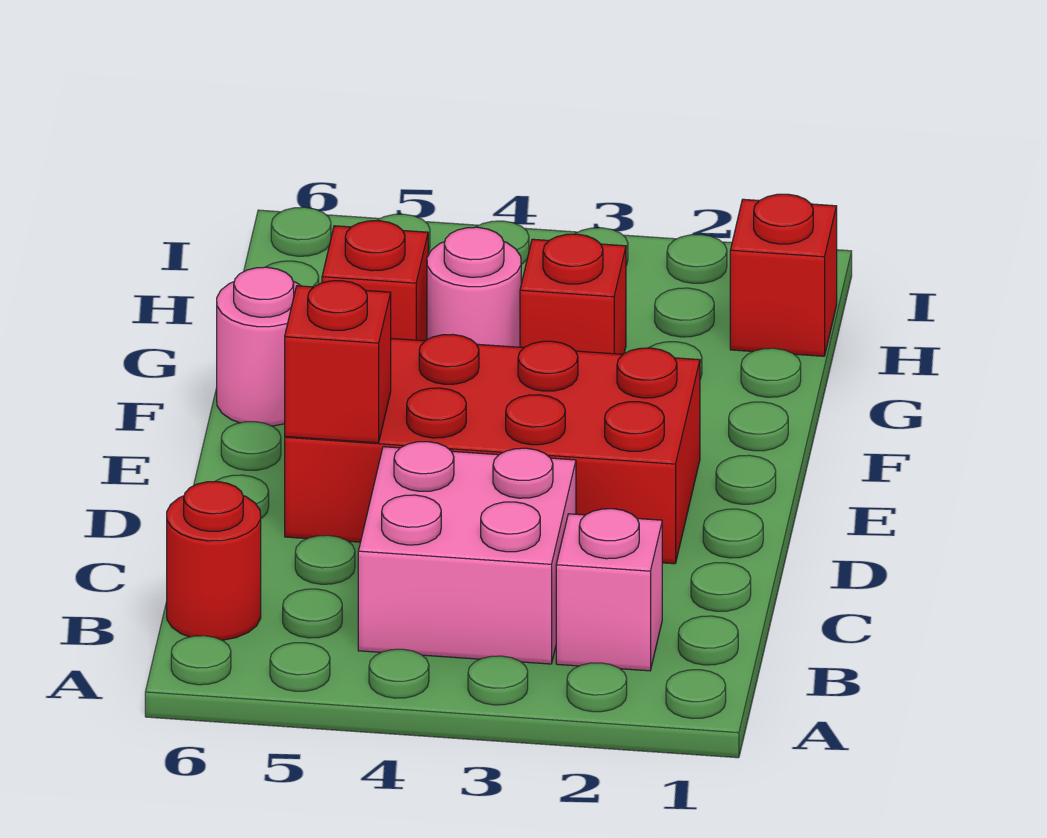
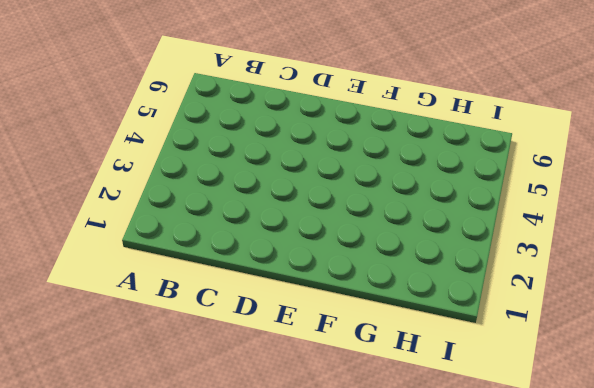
none -> pink brick B2 level 1
none -> pink brick B3:C4 level 1

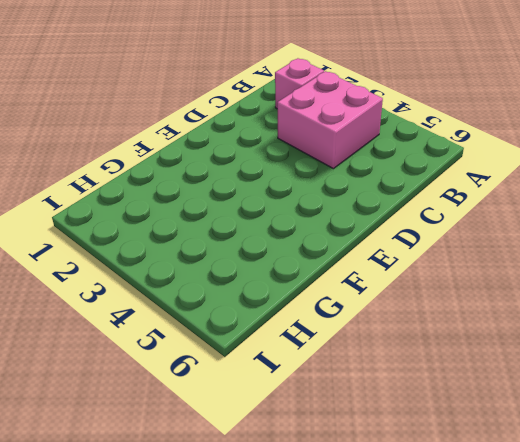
none -> red round brick B6 level 1
none -> red brick D2:E5 level 1

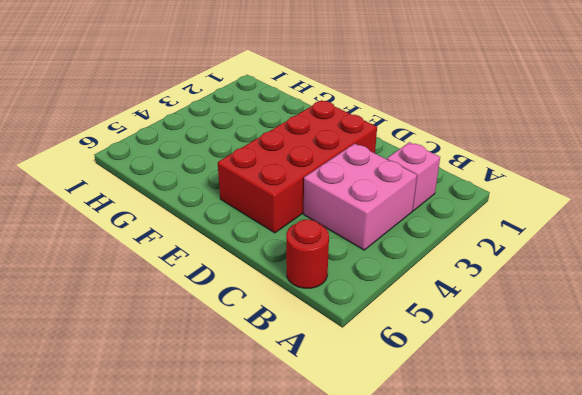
none -> pink round brick F6 level 1
none -> red brick G3 level 1

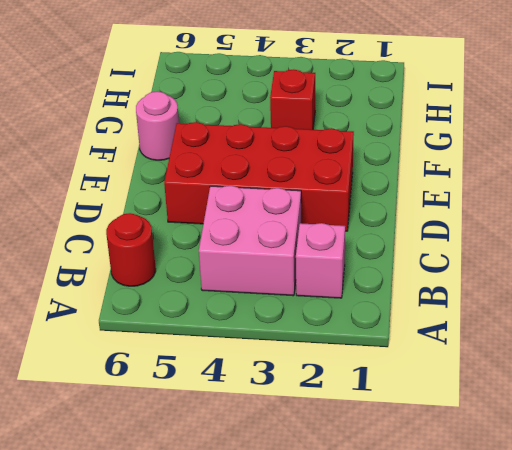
none -> pink round brick G4 level 1
none -> red brick G5 level 1

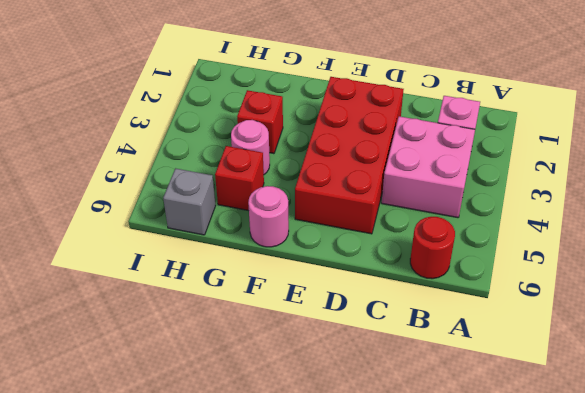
grey brick H6 level 1 -> none
none -> red brick H1 level 1
none -> red brick D5 level 2

